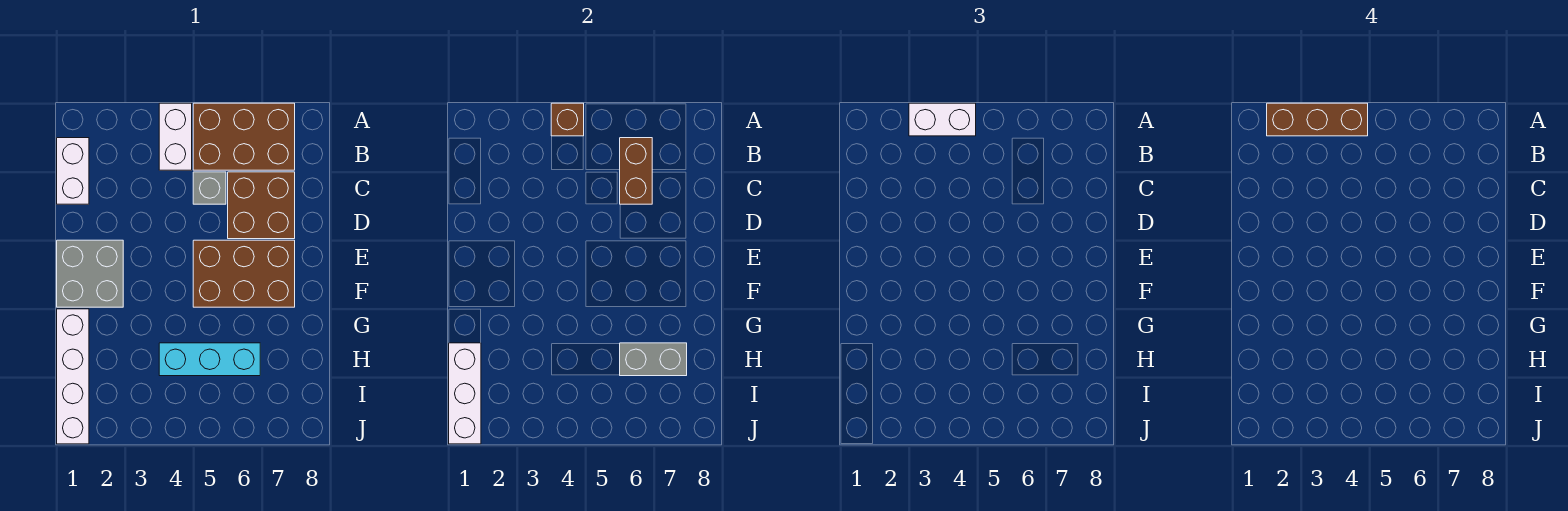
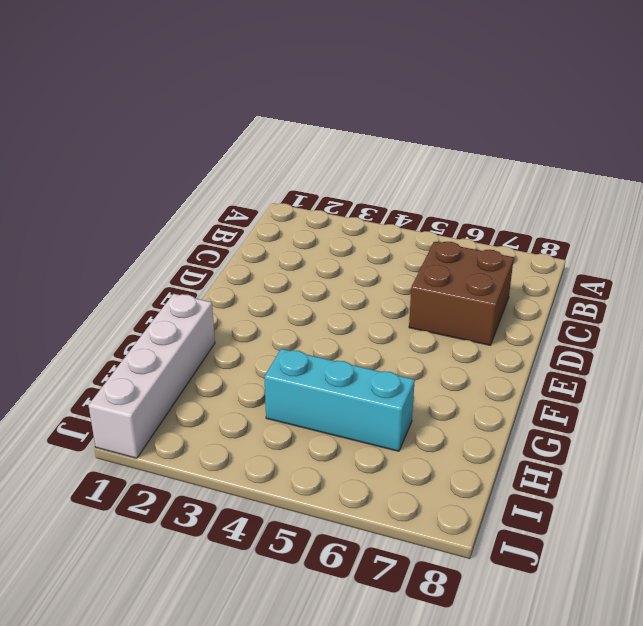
none -> white brick A4:B4 level 1
none -> brown brick A5:B7 level 1
none -> white brick B1:C1 level 1

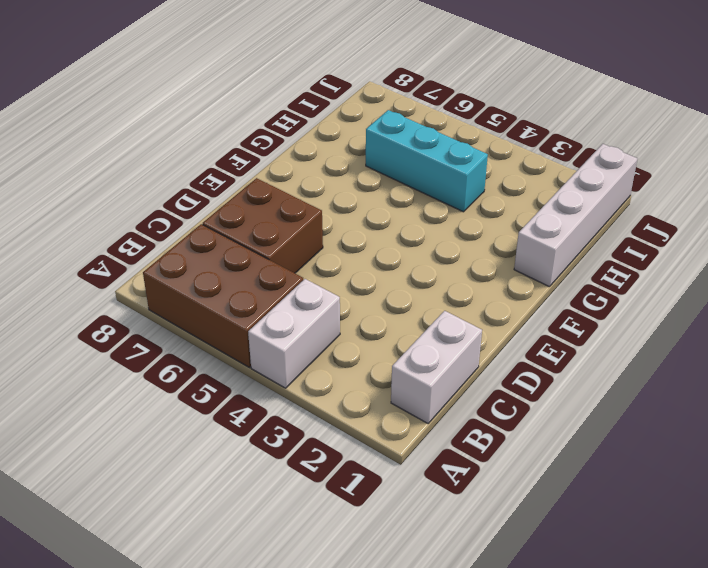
none -> grey brick C5 level 1
none -> grey brick E1:F2 level 1
none -> brown brick E5:F7 level 1

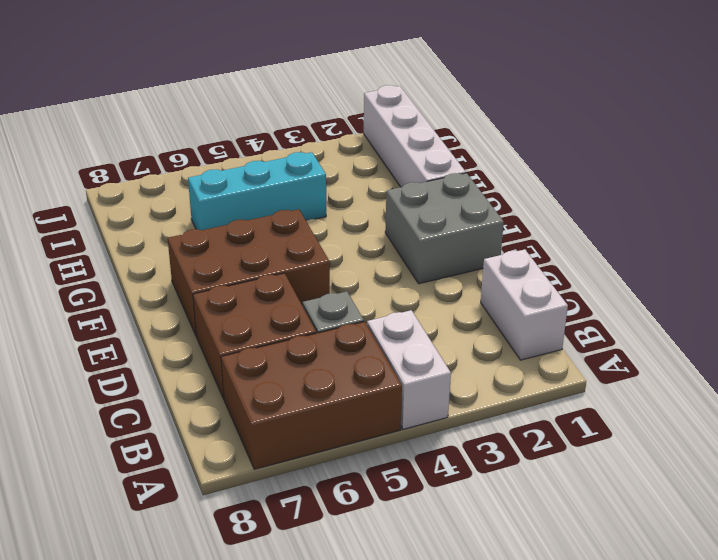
none -> brown brick A4 level 2
none -> brown brick B6:C6 level 2
none -> white brick H1:J1 level 2

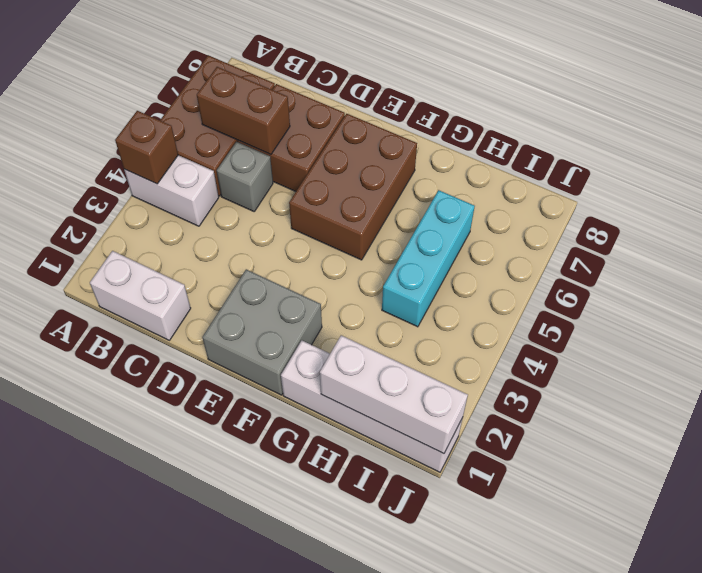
none -> grey brick H6:H7 level 2
none -> white brick A3:A4 level 3
none -> brown brick A2:A4 level 4

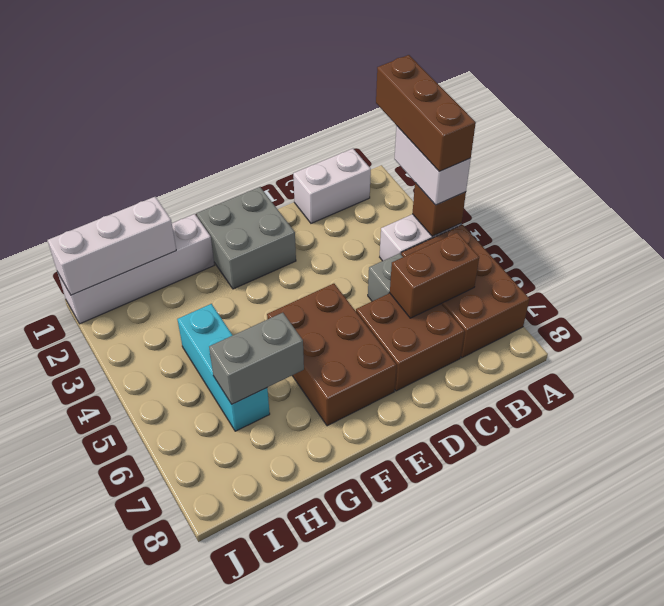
grey brick G6:H6 level 2 -> grey brick H6:H7 level 2

